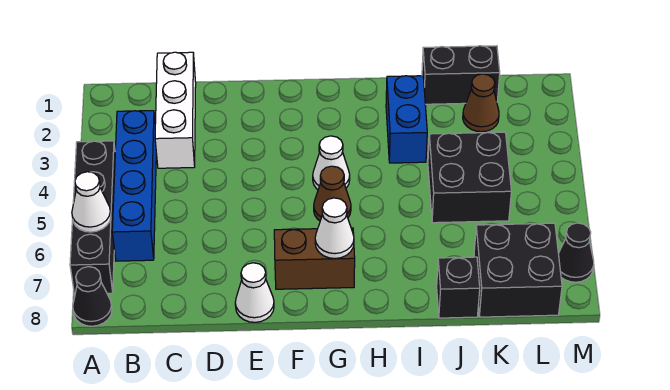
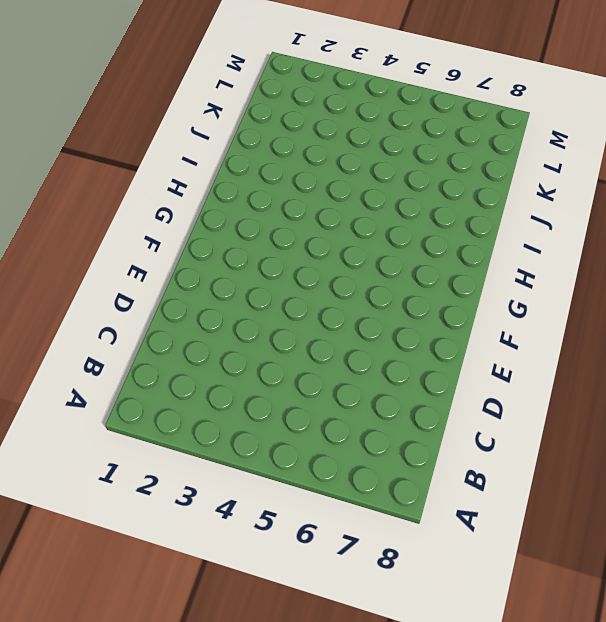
none -> black brick A4:A7 level 1
none -> black cone A8 level 1
none -> blue brick B3:B6 level 1

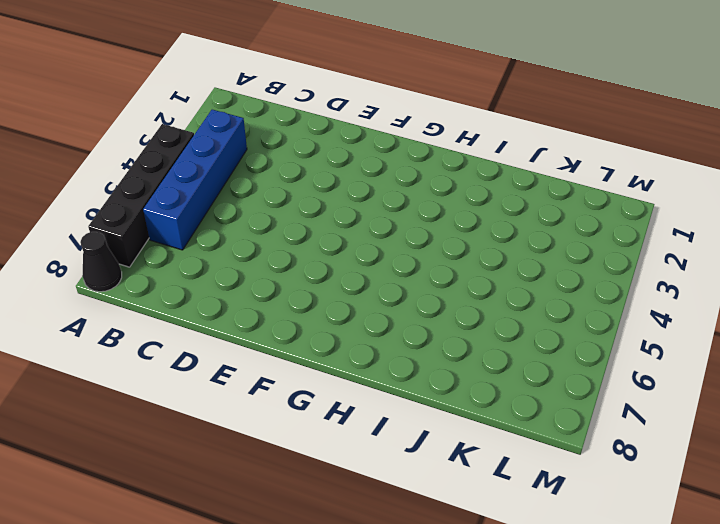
none -> white brick C1:C3 level 1
none -> white cone E8 level 1
none -> brown brick F7:G7 level 1

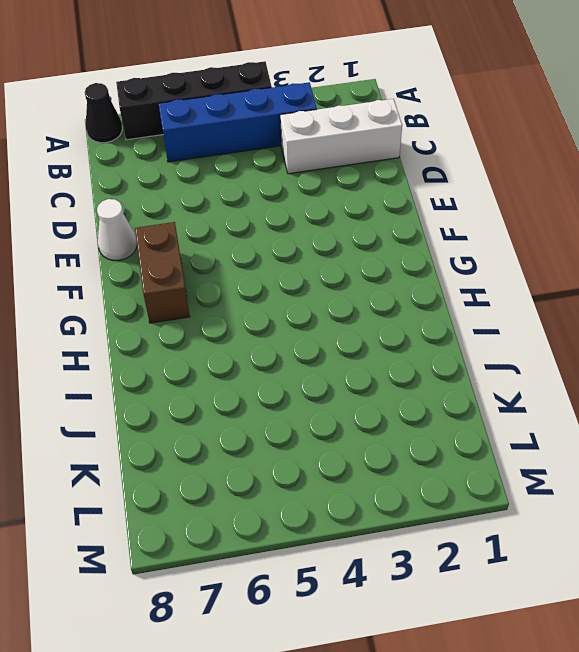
none -> white cone G4 level 1
none -> brown cone G5 level 1
none -> blue brick I2:I3 level 1

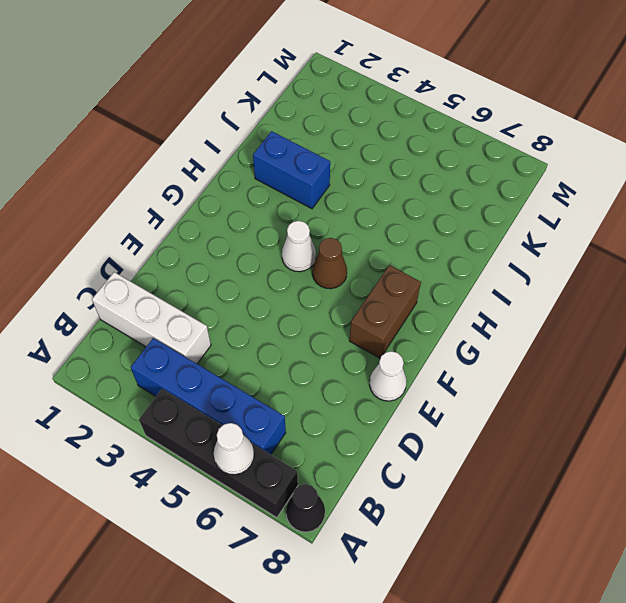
none -> black brick J1:K1 level 1
none -> black brick J4:K5 level 1
none -> black brick J8 level 1

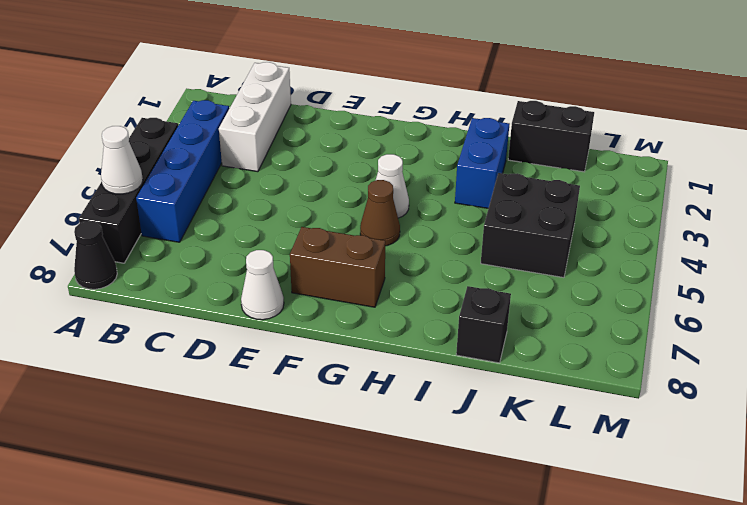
none -> brown cone K2 level 1
none -> black brick K7:L8 level 1
none -> black cone M7 level 1

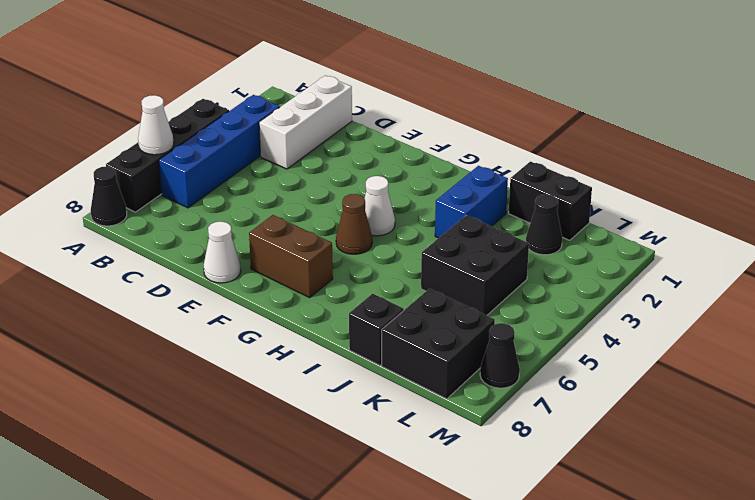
black cone K2 level 1 -> brown cone K2 level 1
none -> white cone G7 level 2

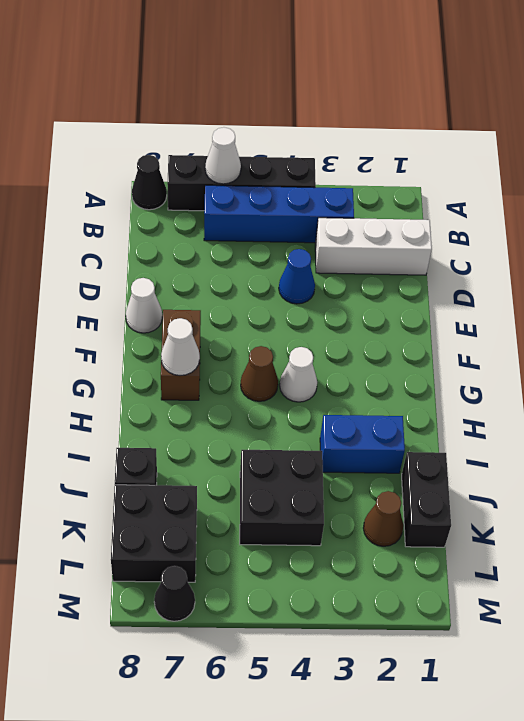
blue cone D4 level 1 -> none

